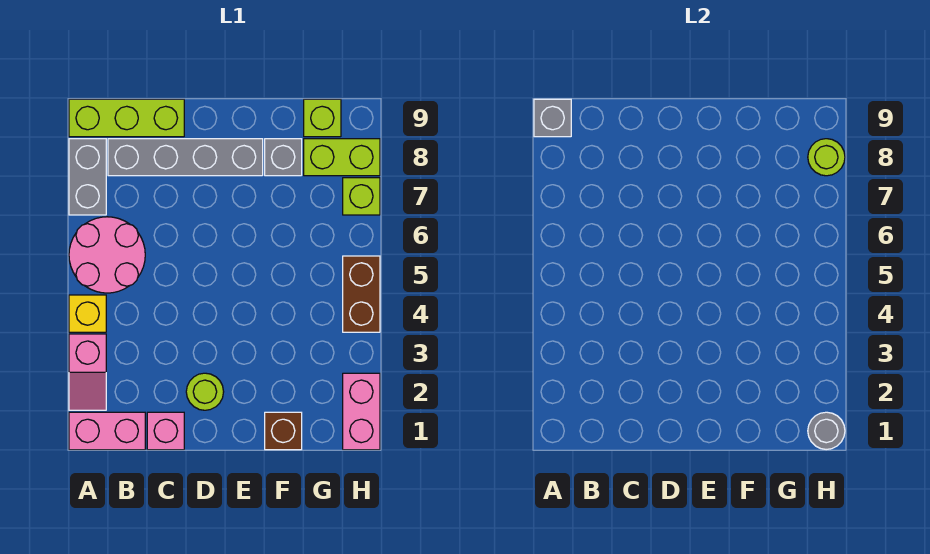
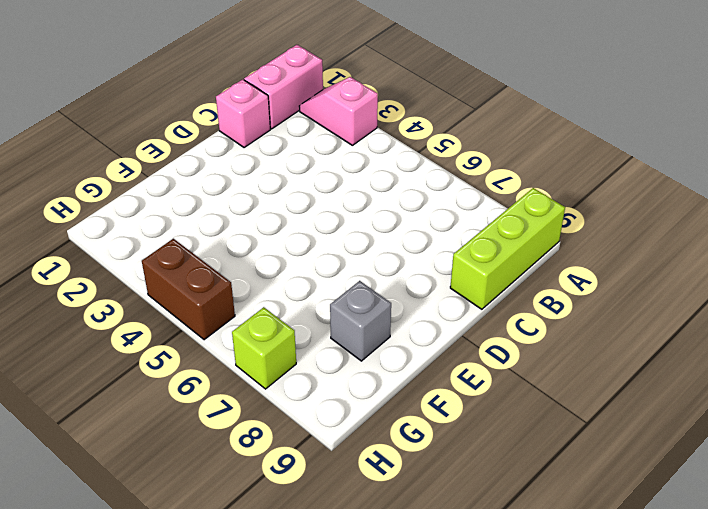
none -> yellow brick A4 level 1
none -> pink round brick A5:B6 level 1
none -> grey brick A7:A8 level 1

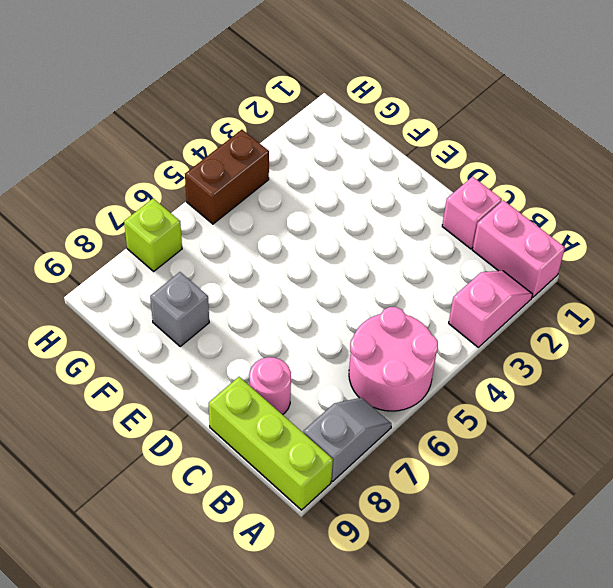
grey slope A7:A8 level 1 top 8 -> grey brick A7:A8 level 1
pink round brick C8 level 1 -> grey brick B8:E8 level 1
none -> yellow brick A4 level 1
none -> lime round brick D2 level 1
none -> brown brick F1 level 1

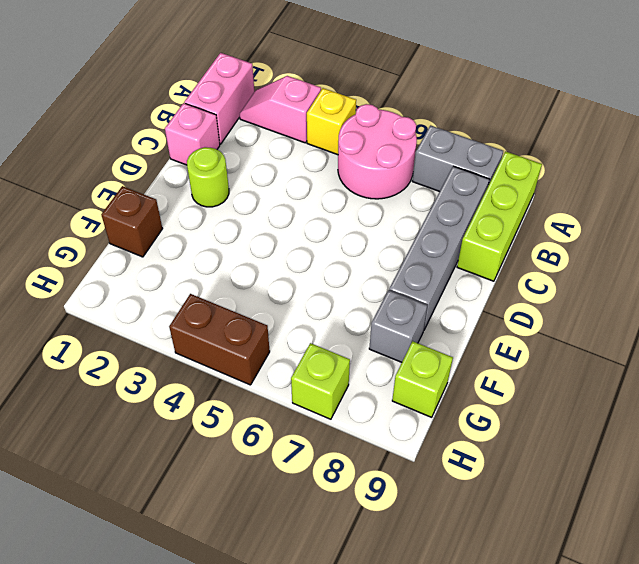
none -> lime brick G8:H8 level 1
none -> pink brick H1:H2 level 1
none -> grey brick A9 level 2

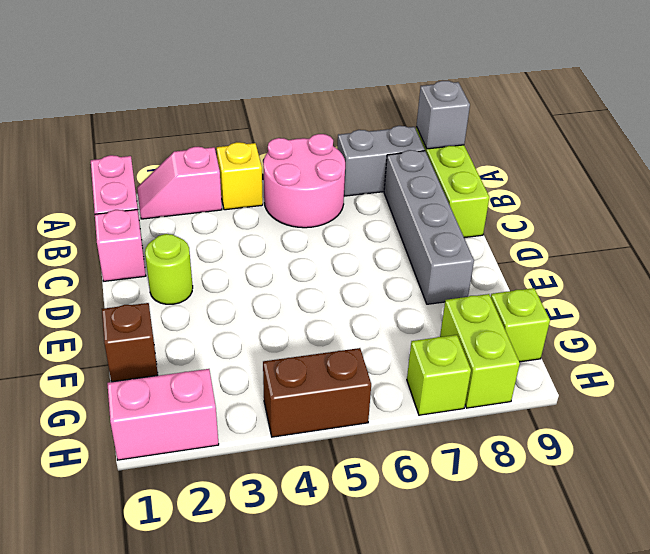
none -> grey brick F8 level 1
none -> grey round brick H1 level 2
none -> lime round brick H8 level 2

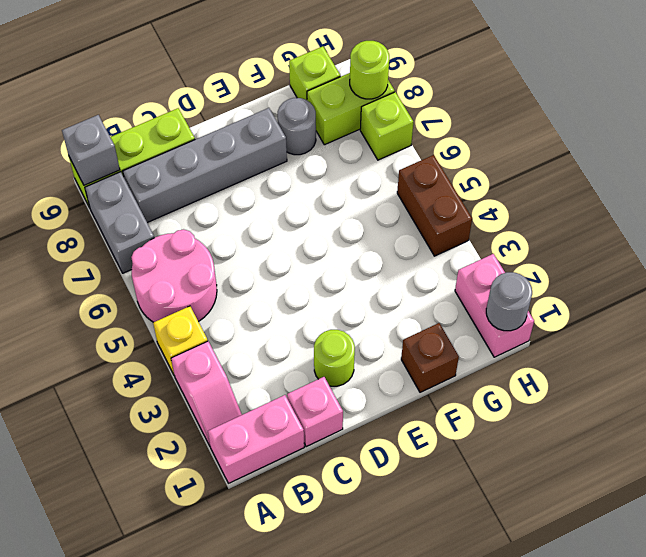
grey round brick F8 level 1 -> grey brick F8 level 1

